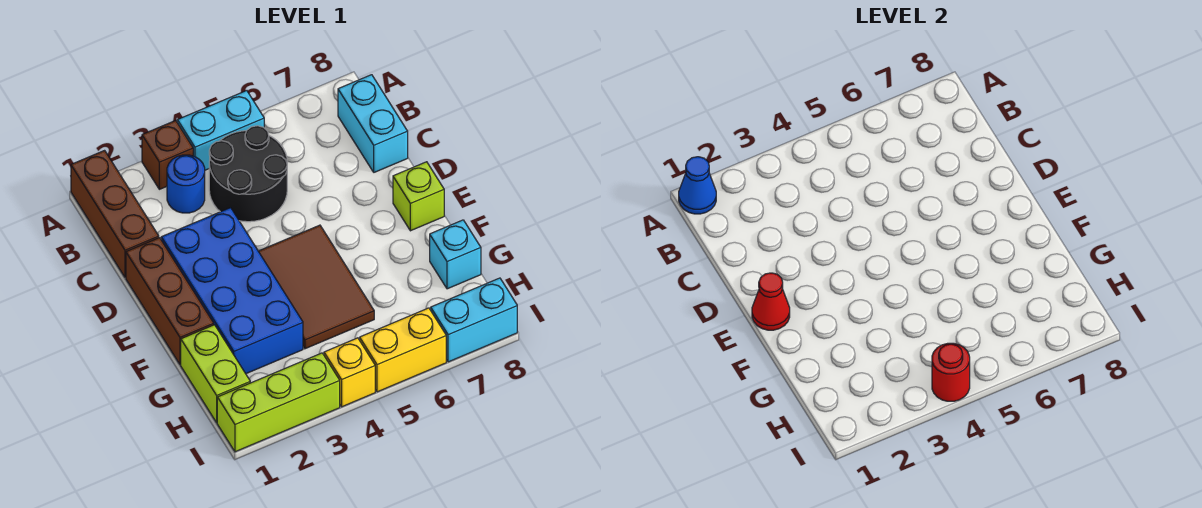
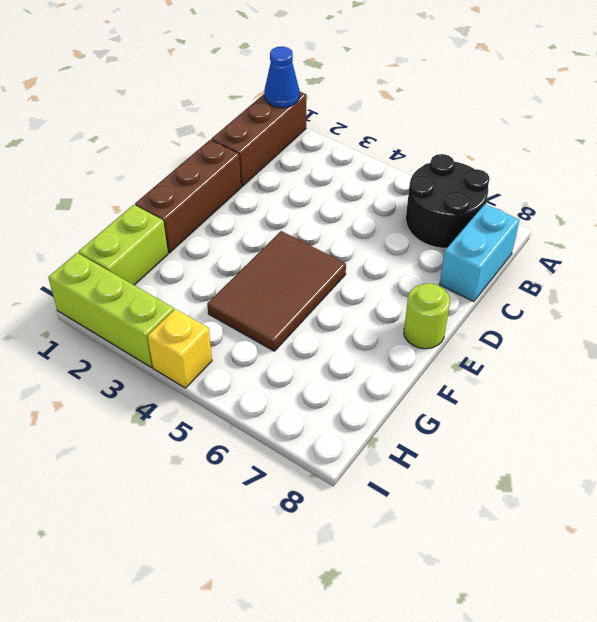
black round brick A6:B7 level 1 -> black round brick B4:C5 level 1
lime round brick E8 level 1 -> lime brick E8 level 1
none -> brown brick A3 level 1
none -> cyan brick A4:A5 level 1
none -> blue round brick B3 level 1

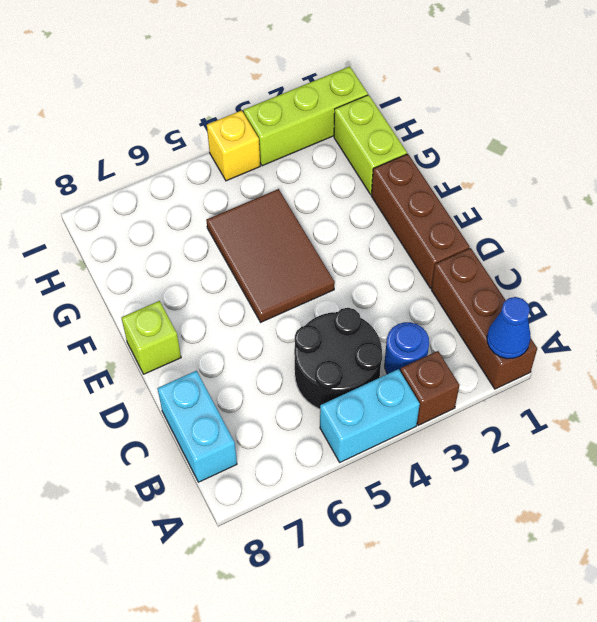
none -> blue brick D2:G3 level 1
none -> cyan brick G8 level 1
none -> yellow brick I5:I6 level 1

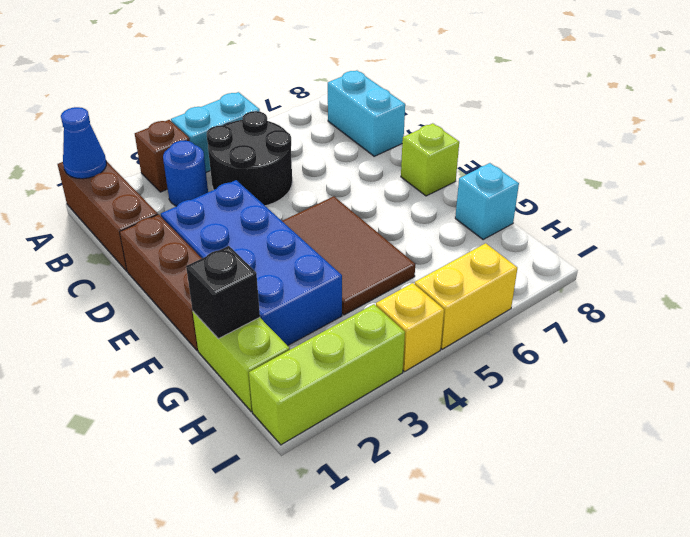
black brick G1 level 2 -> none
none -> cyan brick I7:I8 level 1
none -> red cone E1 level 2
none -> red round brick I4 level 2

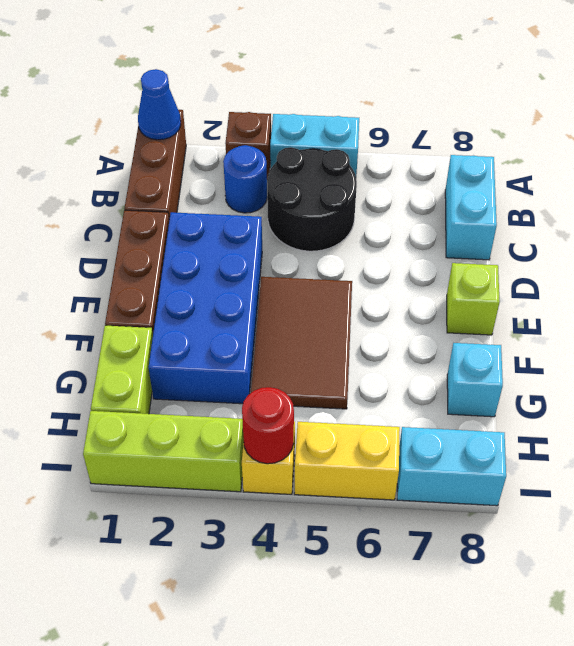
none -> red cone E1 level 2

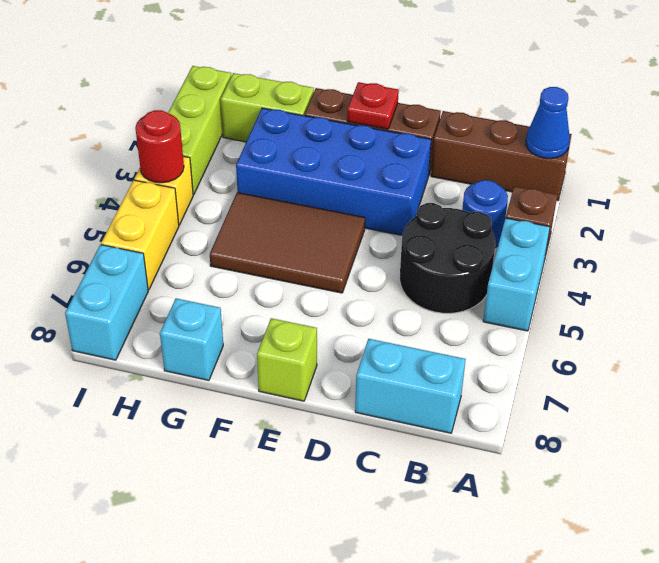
red plate E1 level 2 -> red cone E1 level 2

